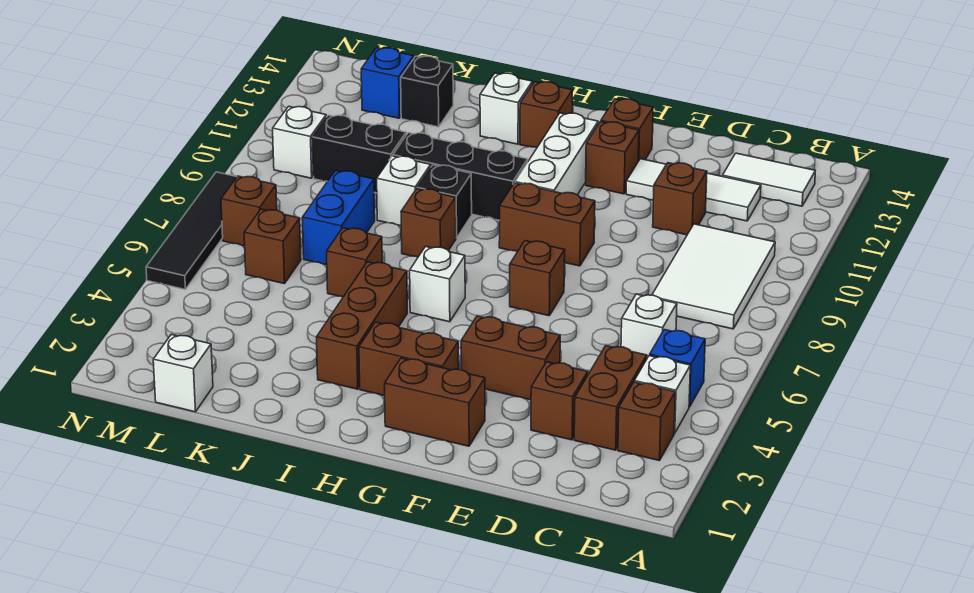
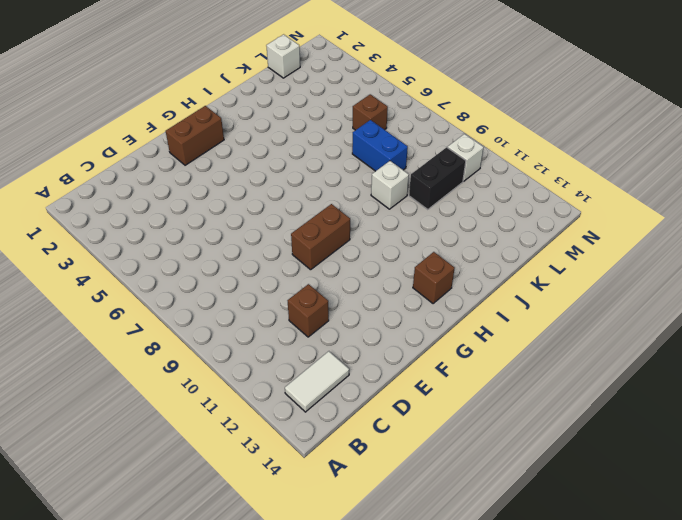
none -> brown brick B3 level 1
none -> white brick B4 level 1
none -> blue brick B5 level 1
none -> white tile B8:C10 level 1

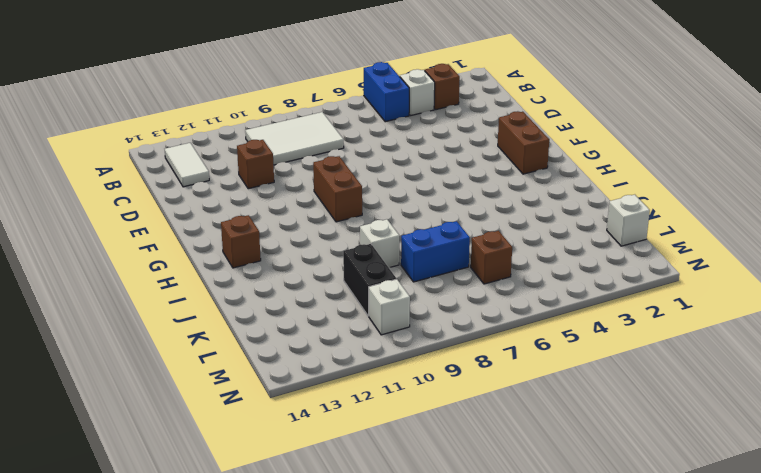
blue brick A5:B5 level 1 -> blue brick B5 level 1
none -> brown brick C3:C4 level 1
none -> white brick C6 level 1
none -> white tile C12:E12 level 1
none -> brown brick D3 level 1

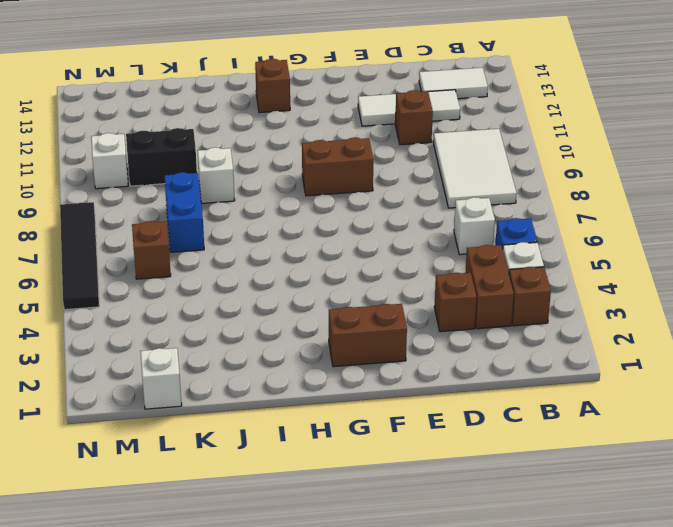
none -> brown brick E4:F4 level 1
none -> brown brick F7 level 1
none -> brown brick F12 level 1
none -> brown brick F13 level 1

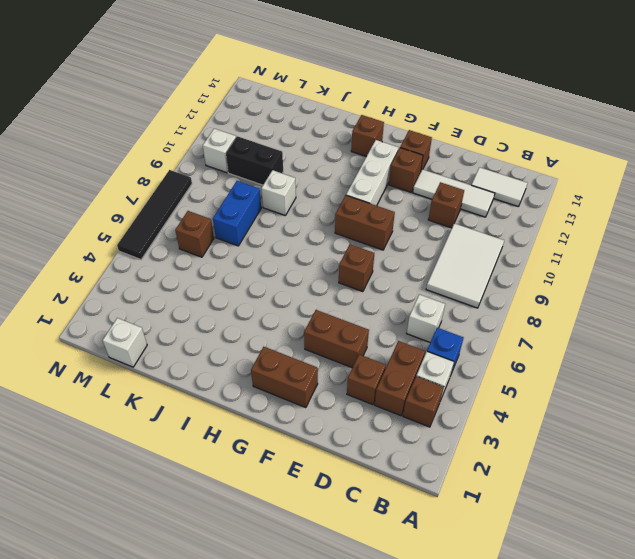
none -> brown brick G3:H3 level 1
none -> white brick H6 level 1
none -> black brick H10:J10 level 1
none -> brown brick I3:I5 level 1

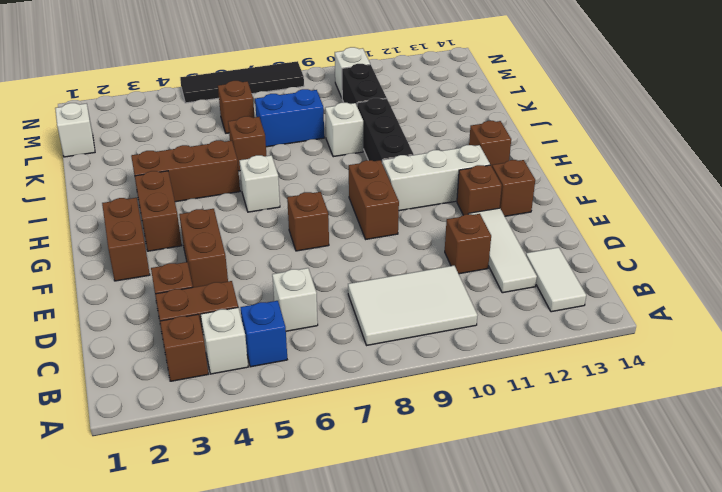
none -> brown brick I8 level 1
none -> black brick I9 level 1
none -> white brick I13 level 1
none -> black brick K13 level 1

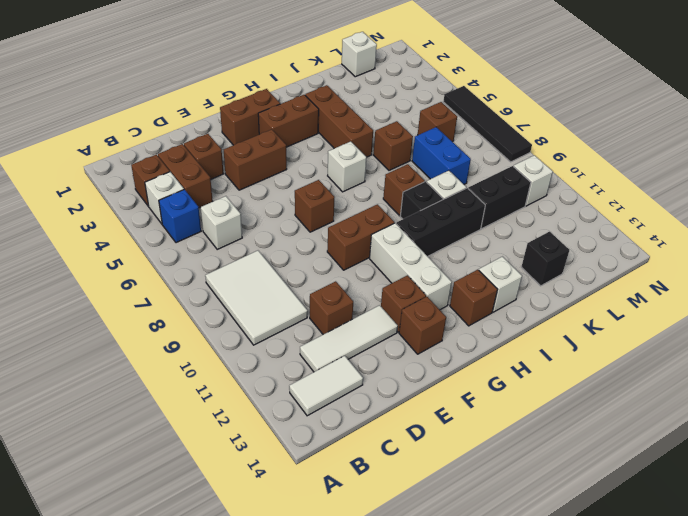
none -> blue brick L13 level 1
none -> brown brick M7 level 1

